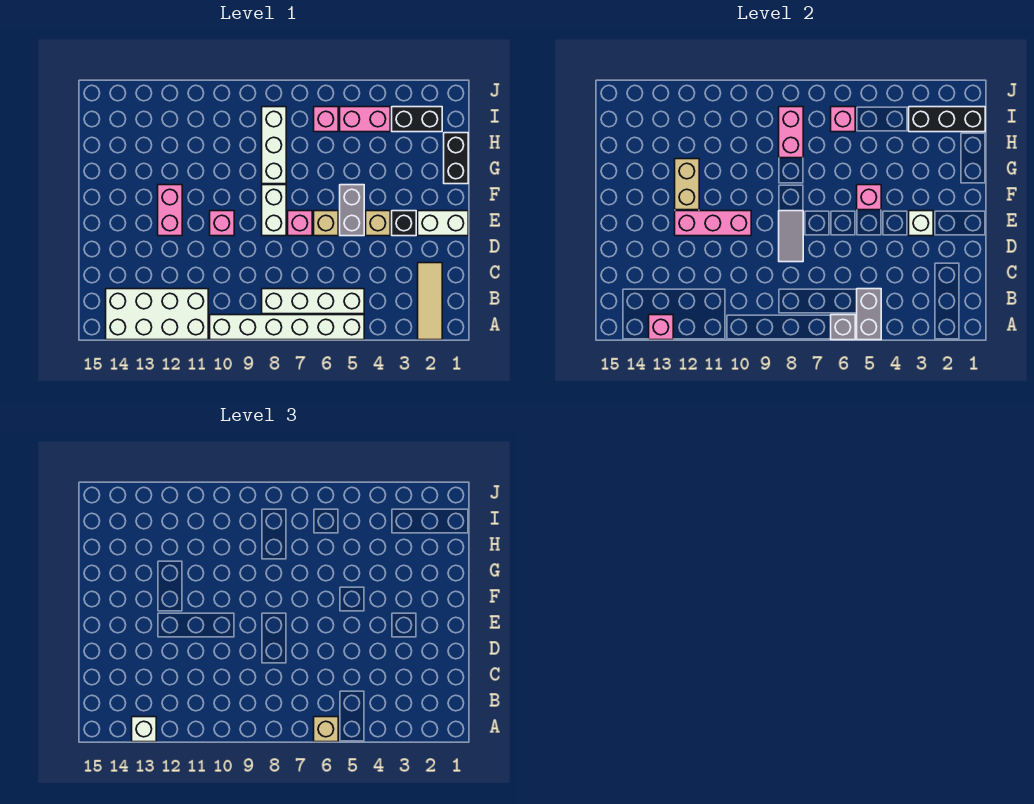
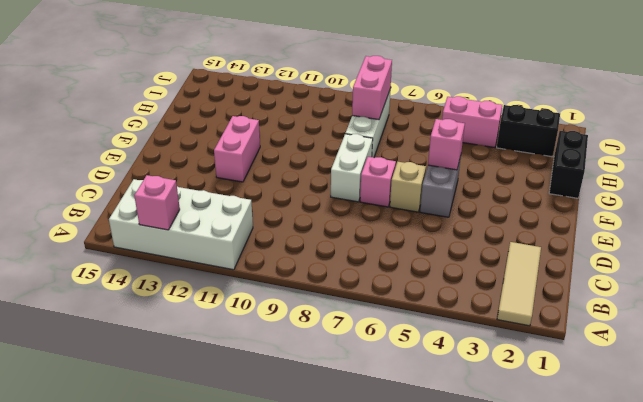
none -> white brick A5:A10 level 1
none -> white brick B5:B8 level 1
none -> white brick E1:E2 level 1
none -> black brick E3 level 1

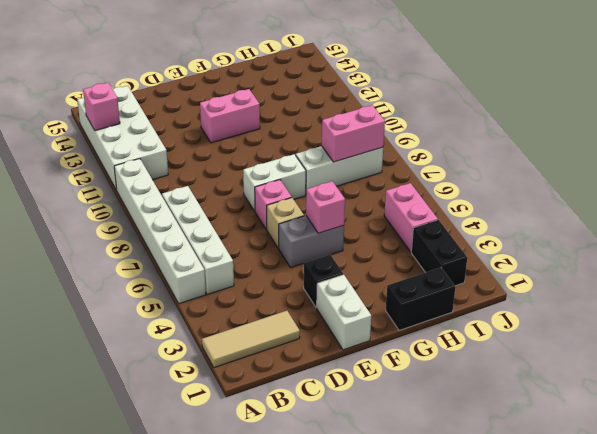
none -> tan brick E4 level 1
none -> pink brick E10 level 1
none -> pink brick I6 level 1
none -> grey brick A5:B5 level 2

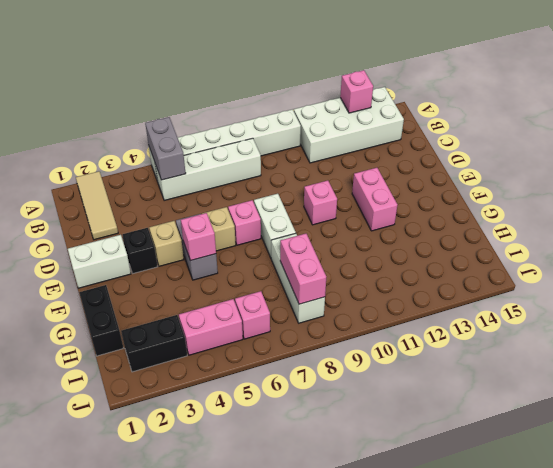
none -> grey brick A6 level 2
none -> grey tile D8:E8 level 2
none -> white brick E3 level 2
none -> pink brick E10:E12 level 2

